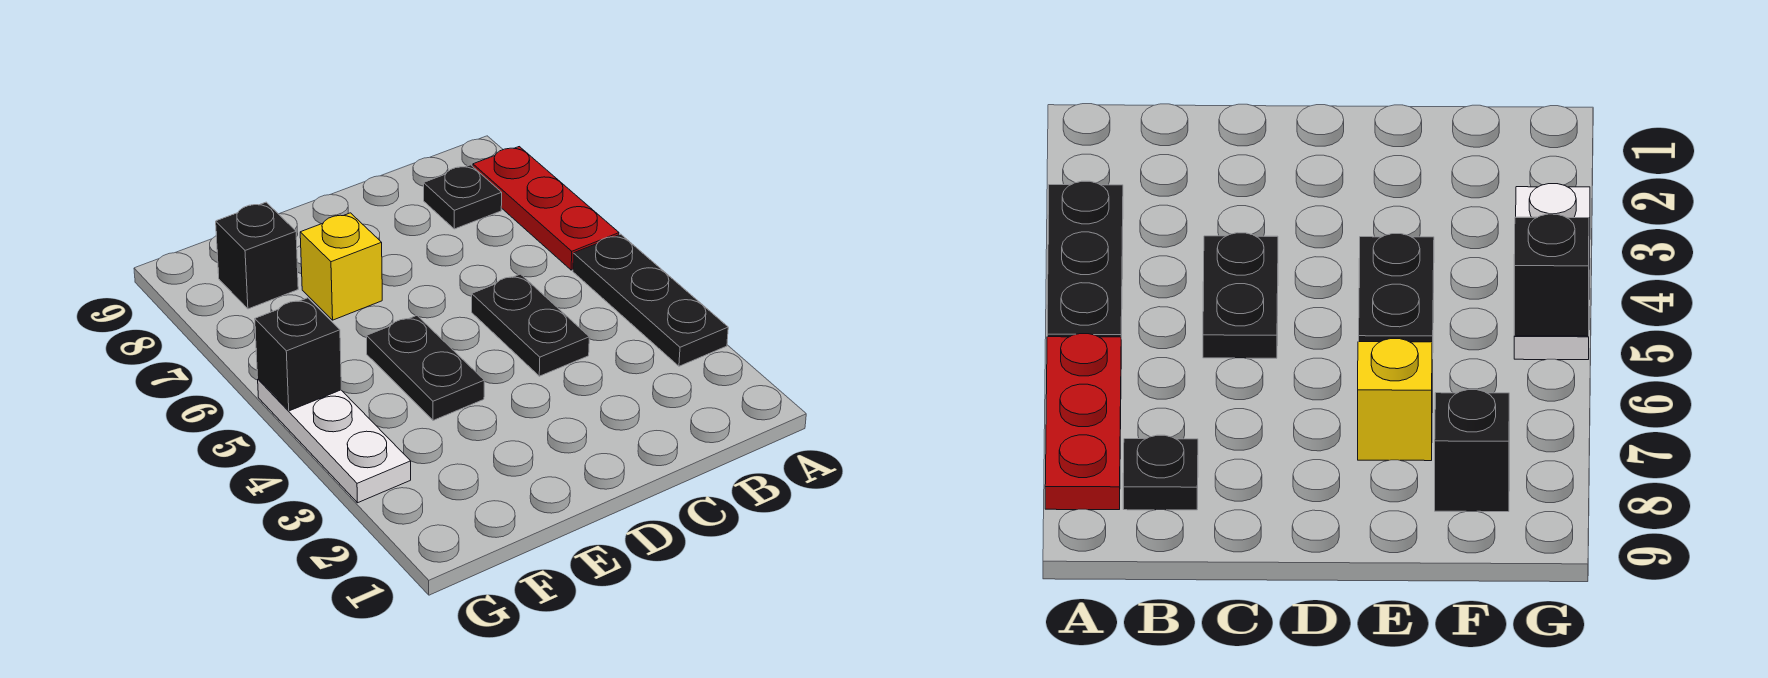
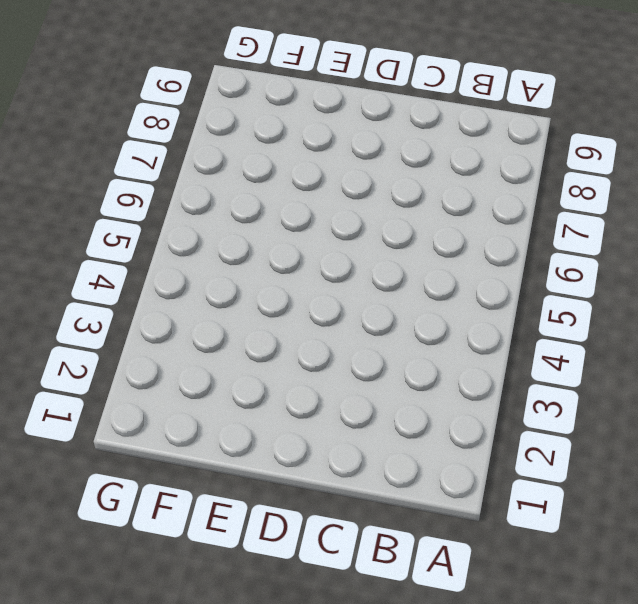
none -> black plate A3:A5 level 1
none -> red plate A6:A8 level 1

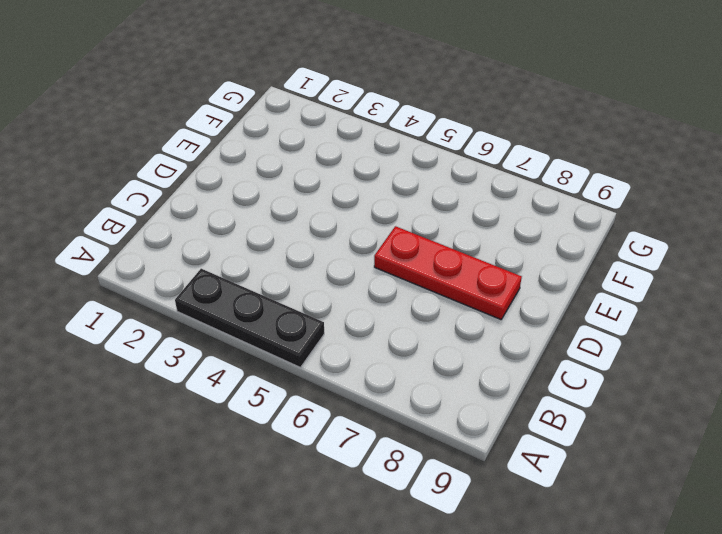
red plate D6:D8 level 1 -> red plate A6:A8 level 1
none -> black plate B8 level 1
none -> black plate C4:C5 level 1

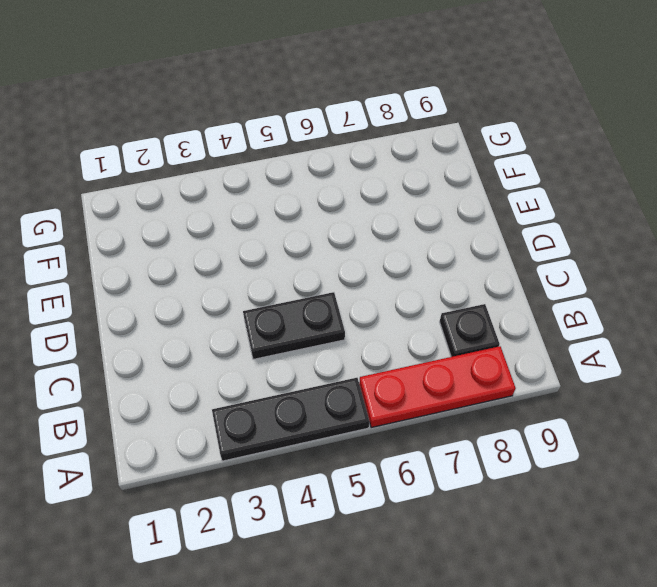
none -> black plate E4:E5 level 1
none -> yellow brick E7 level 1

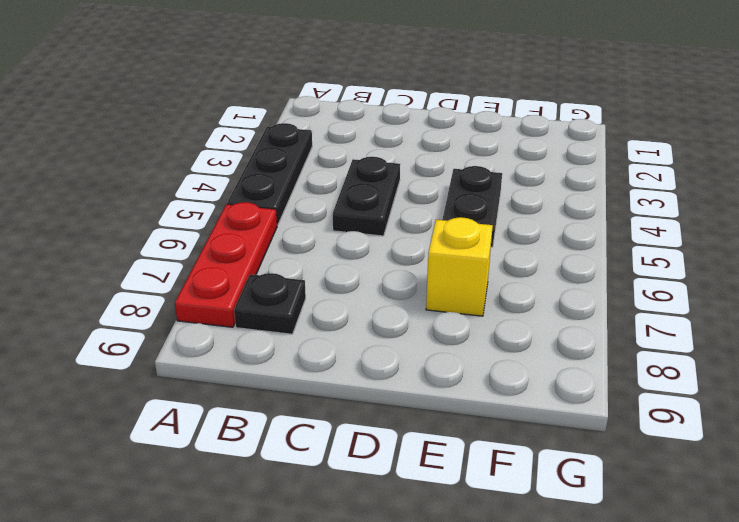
none -> black brick F8 level 1
none -> white plate G3:G5 level 1

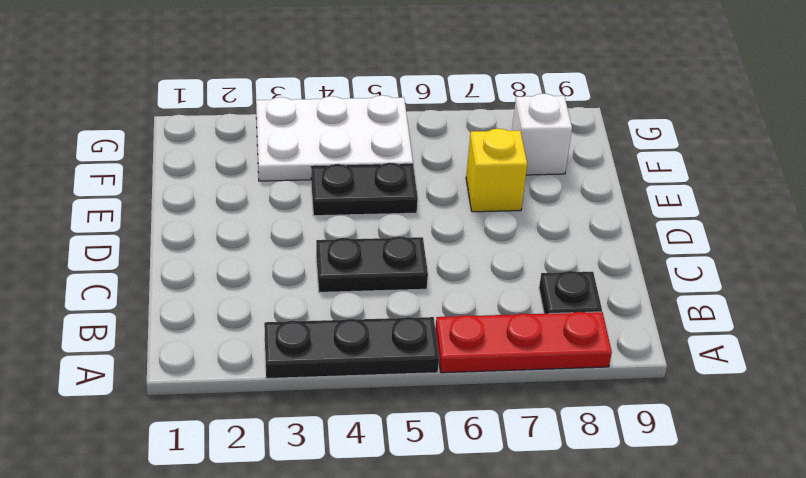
white plate F3:G5 level 1 -> white plate G3:G5 level 1
white brick F8 level 1 -> black brick F8 level 1
none -> black brick G5 level 2

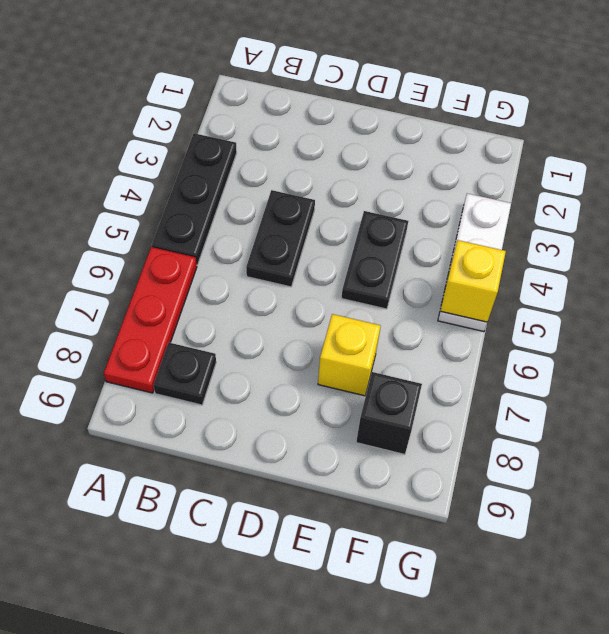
yellow brick G5 level 2 -> black brick G5 level 2

